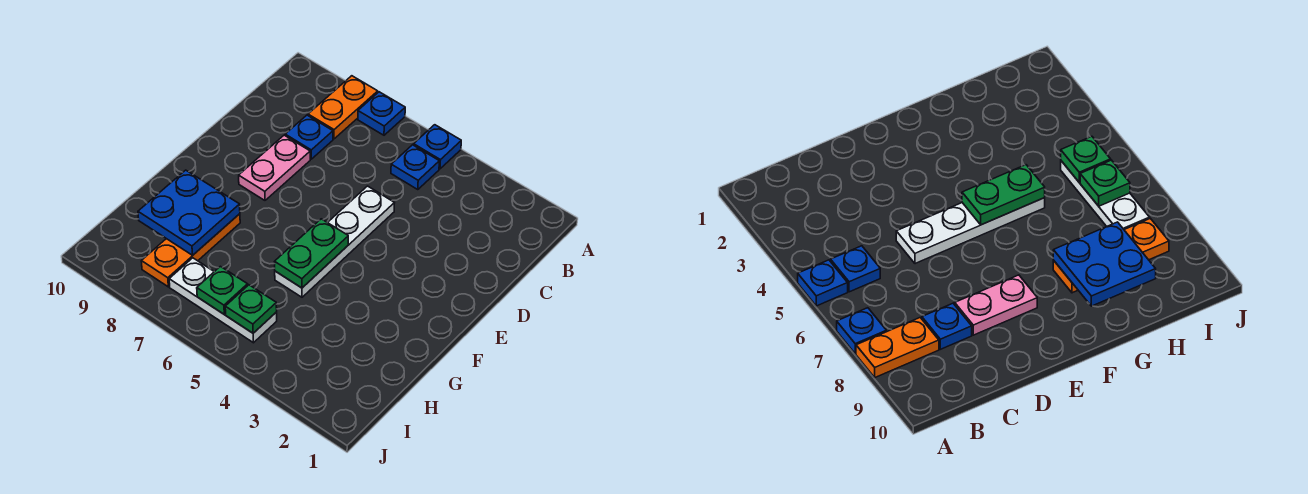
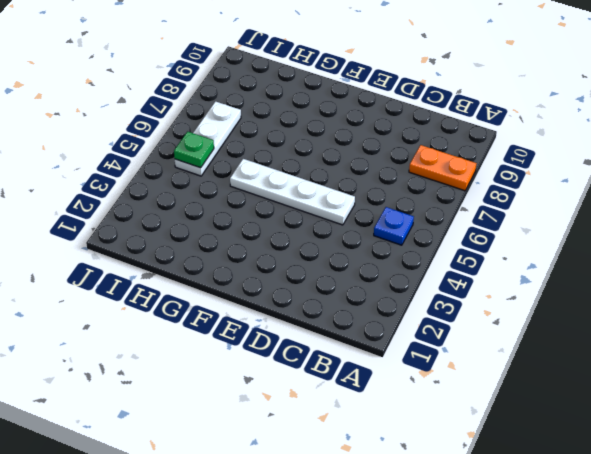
none -> blue plate A5 level 1
none -> blue plate A7 level 1
none -> blue plate C8 level 1

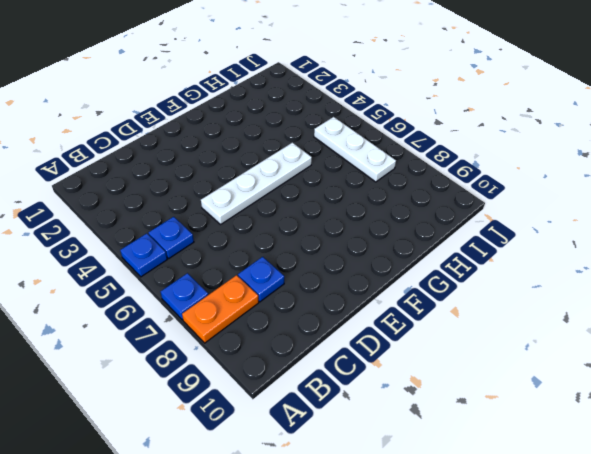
none -> pink plate D8:E8 level 1
none -> orange plate G8:I8 level 1
none -> green plate F5:G5 level 2

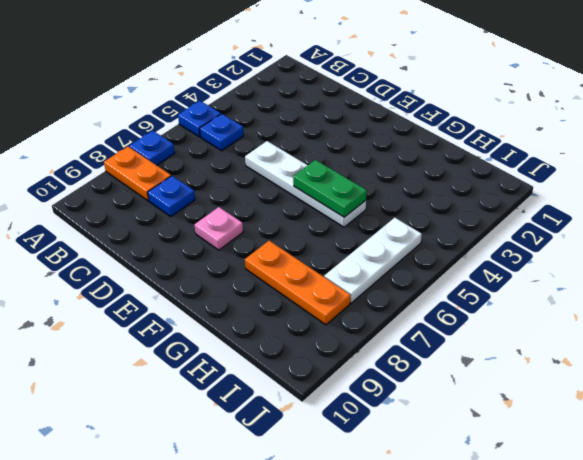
pink plate E8 level 1 -> pink plate D8:E8 level 1
none -> blue plate G8:H9 level 2
none -> green plate I5 level 2
none -> green plate I6 level 2

